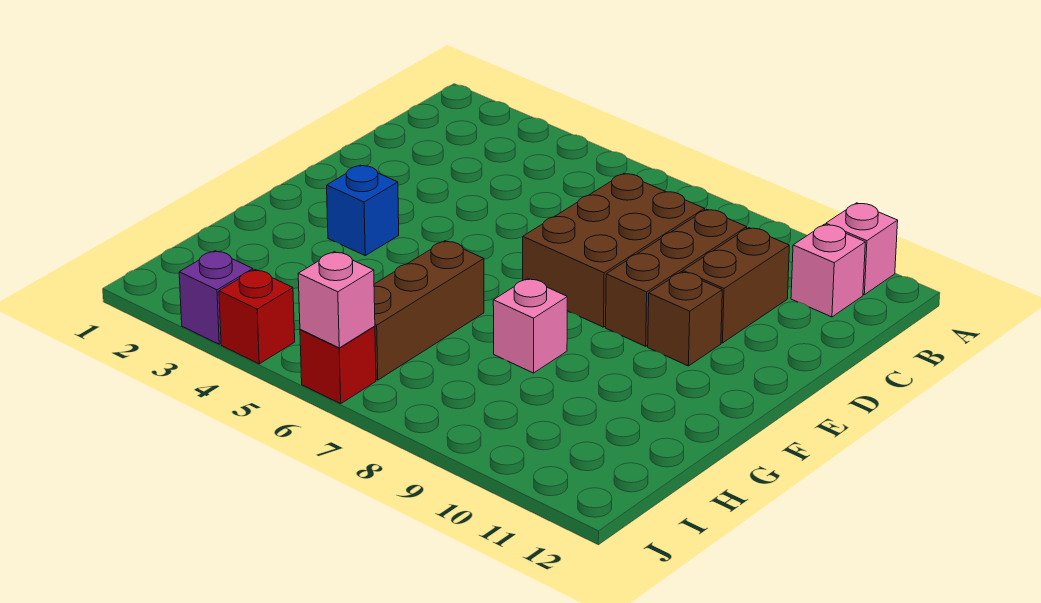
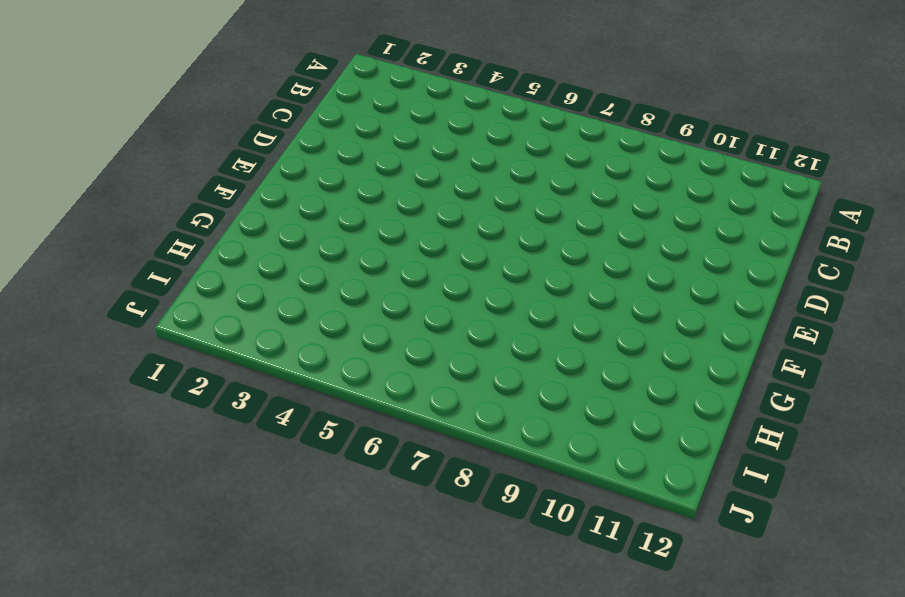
none -> pink brick A11 level 1
none -> pink brick B11 level 1
none -> brown brick C7:E8 level 1

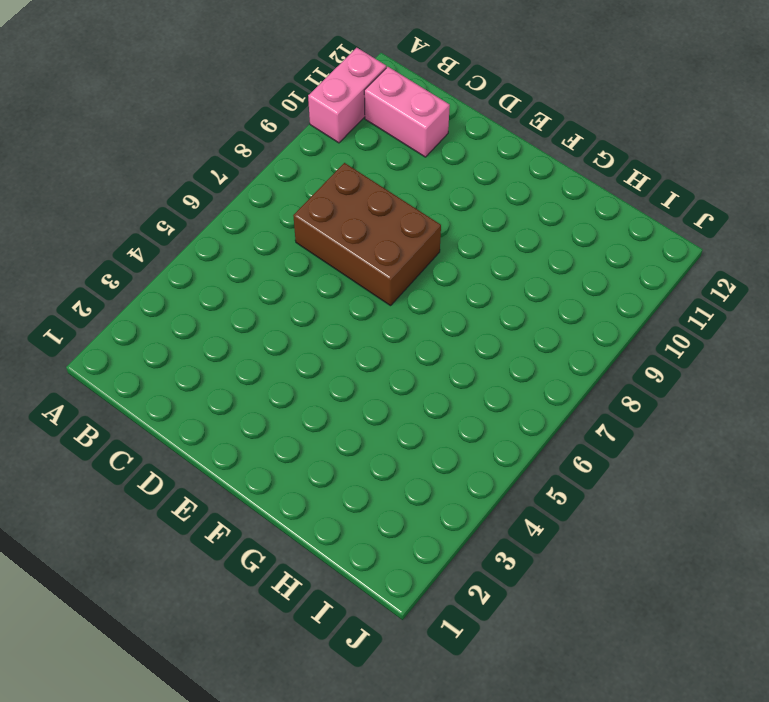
pink brick A10:A11 level 1 -> pink brick A11 level 1
pink brick B11:C11 level 1 -> pink brick B11 level 1
none -> brown brick C9:E9 level 1
none -> brown brick C10:D10 level 1
none -> brown brick E10 level 1

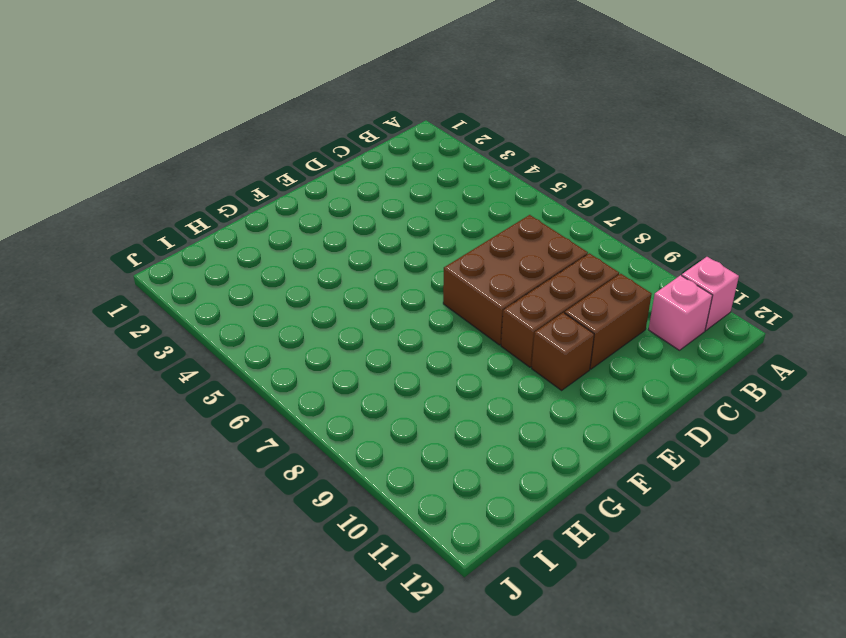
none -> blue brick F3 level 1
none -> brown brick G6:I6 level 1
none -> pink brick G8 level 1

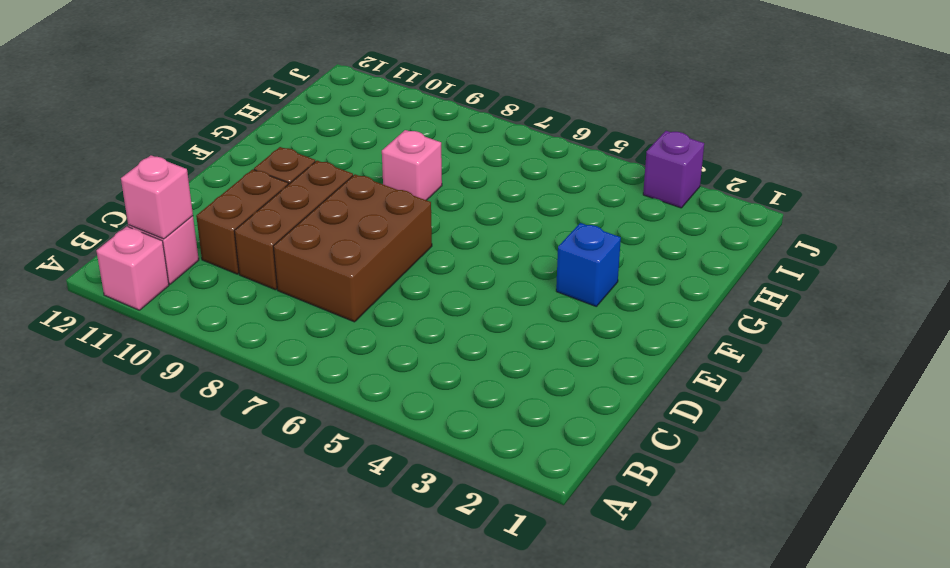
pink brick B11 level 2 -> pink brick J6 level 2
none -> brown brick G6:I6 level 1
none -> red brick J4 level 1
none -> red brick J6 level 1

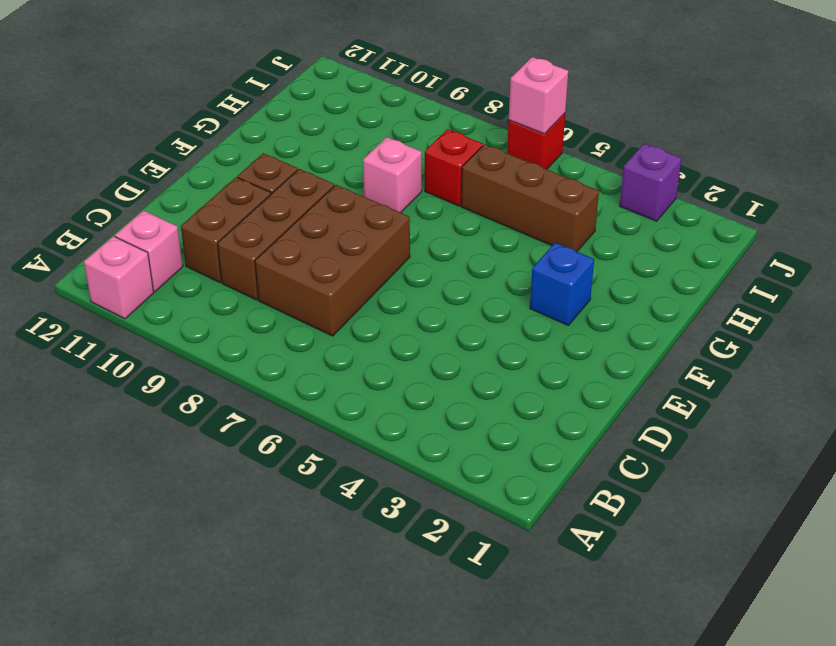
brown brick H4:H6 level 1 -> brown brick G6:I6 level 1
red brick H7 level 1 -> red brick J4 level 1

